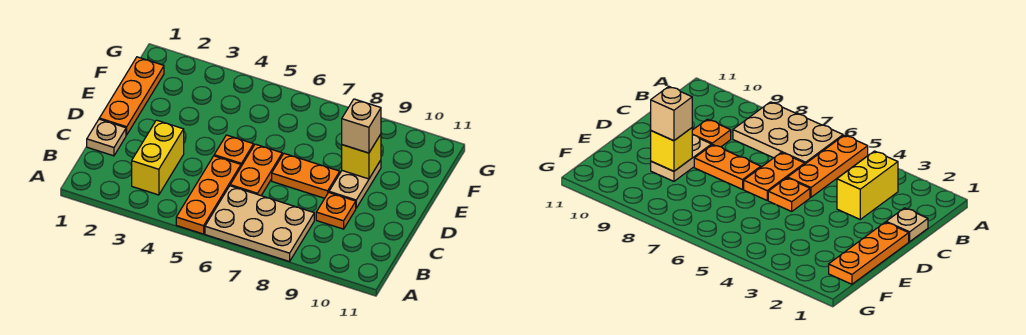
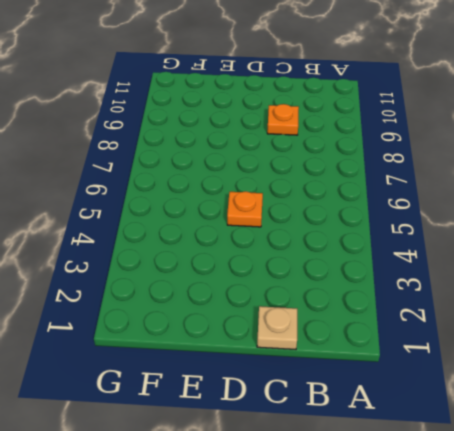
none -> orange plate A5:C5 level 1
none -> tan plate A6:B8 level 1
none -> yellow brick B3:C3 level 1

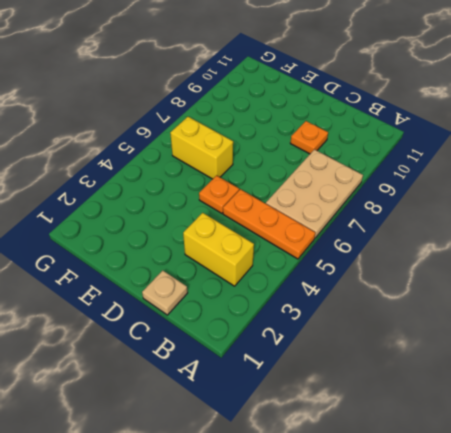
yellow brick E6:F6 level 1 -> none
none -> orange plate C6:D6 level 1
none -> orange plate D1:F1 level 1
none -> orange plate D7:D8 level 1

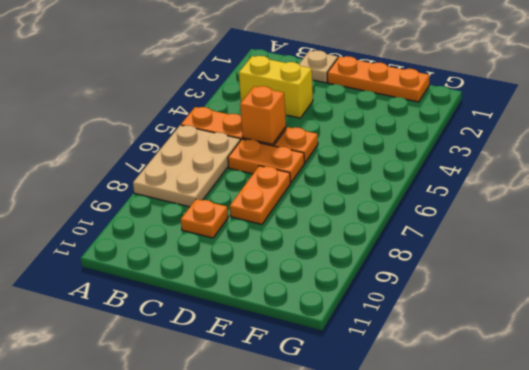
orange brick C5 level 2 -> none
none -> tan plate D9:E9 level 1
none -> yellow brick E9 level 2
none -> tan brick E9 level 3

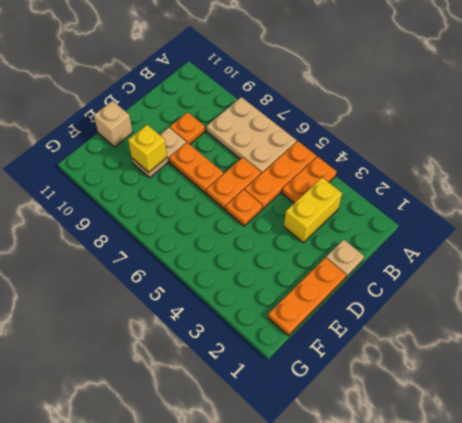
orange plate A4:B4 level 1 -> none
tan brick E11 level 1 -> tan brick E9 level 3

